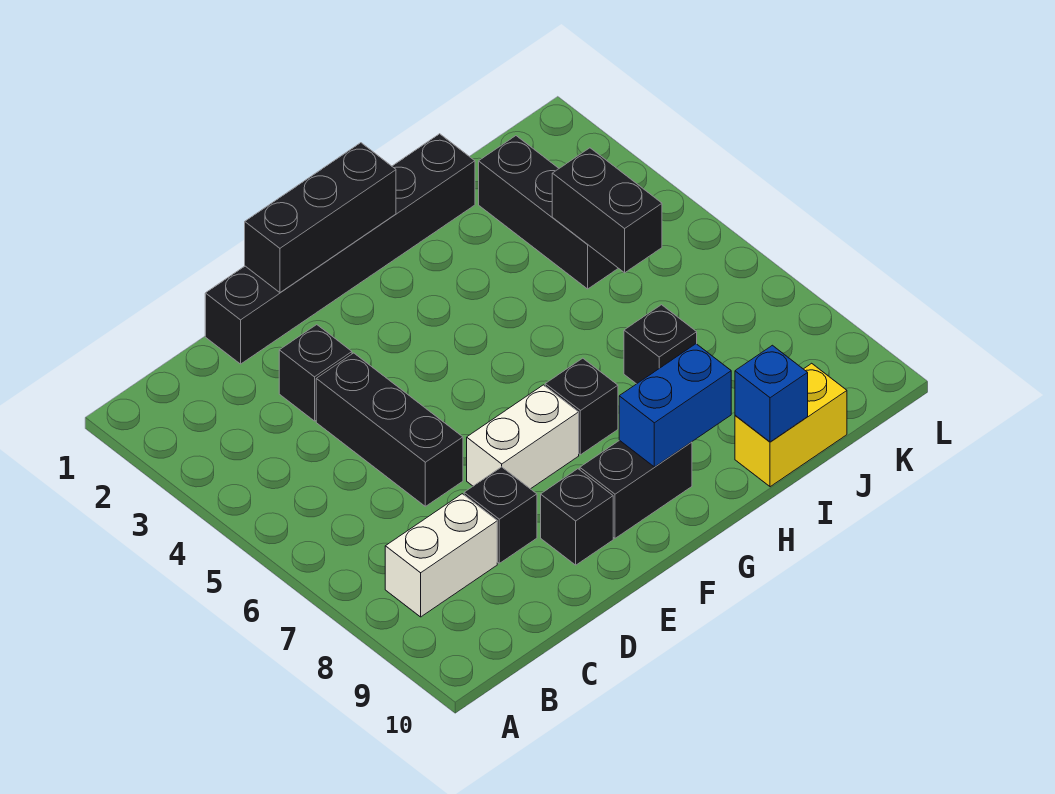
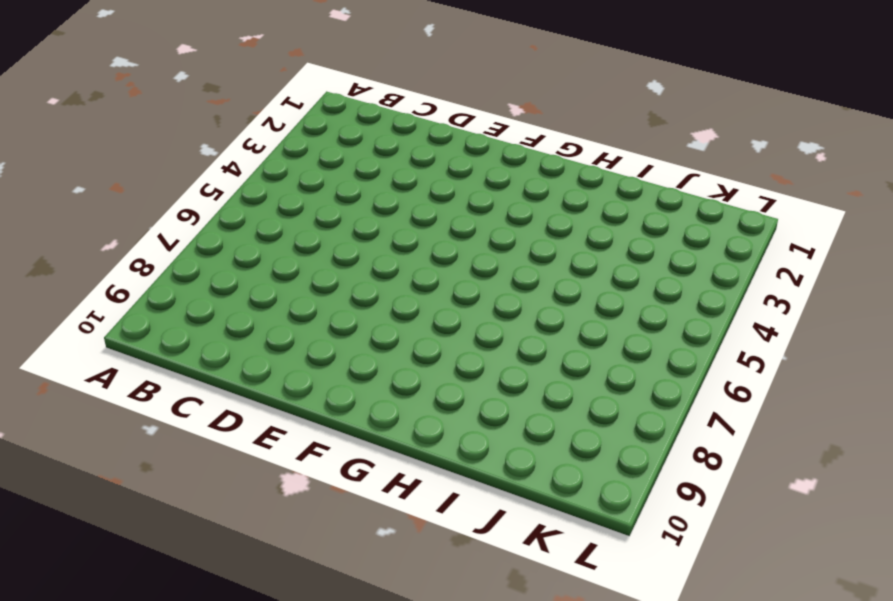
none -> white brick B8:C8 level 1
none -> black brick D1:I1 level 1
none -> black brick D3 level 1

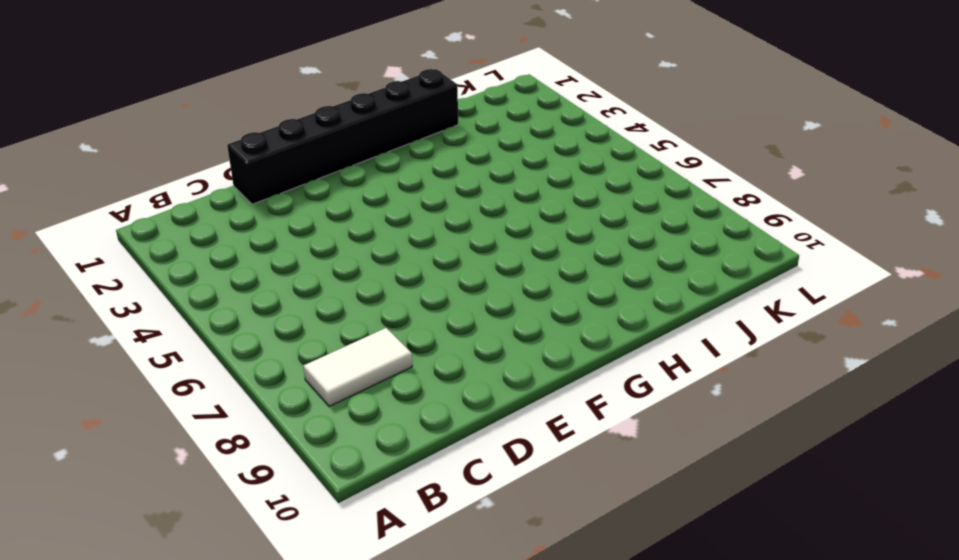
white tile B8:C8 level 1 -> white brick B8:C8 level 1
none -> black brick D3 level 1
none -> black brick D4:D6 level 1
none -> black brick D8 level 1

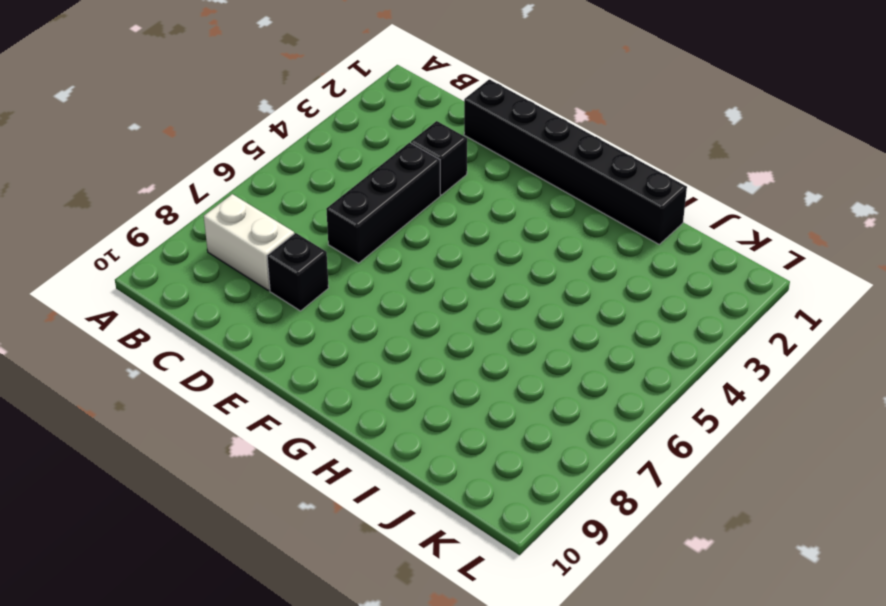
none -> white brick E7:F7 level 1
none -> black brick E9 level 1
none -> black brick F9:G9 level 1

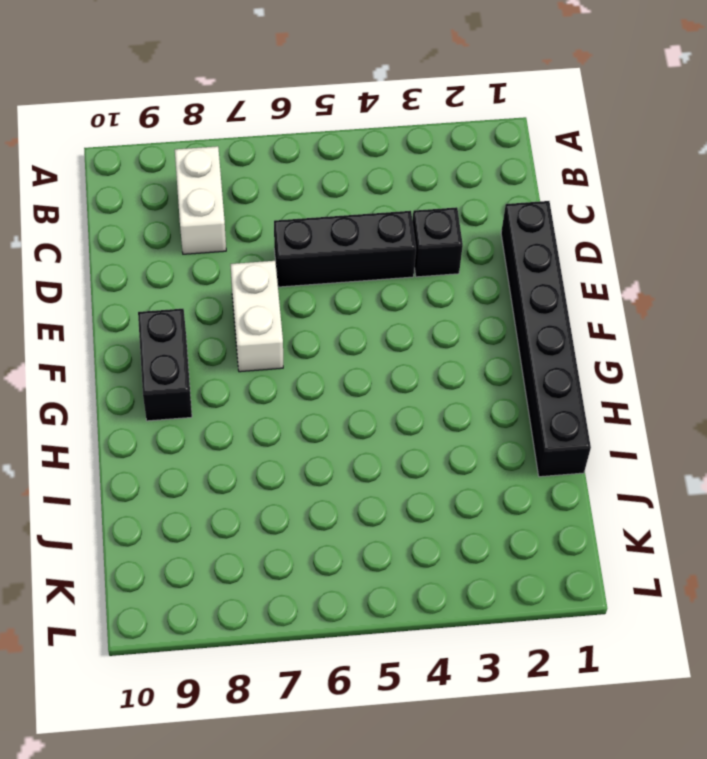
none -> black brick D8 level 1
none -> black brick E9 level 1
none -> black brick G7 level 1

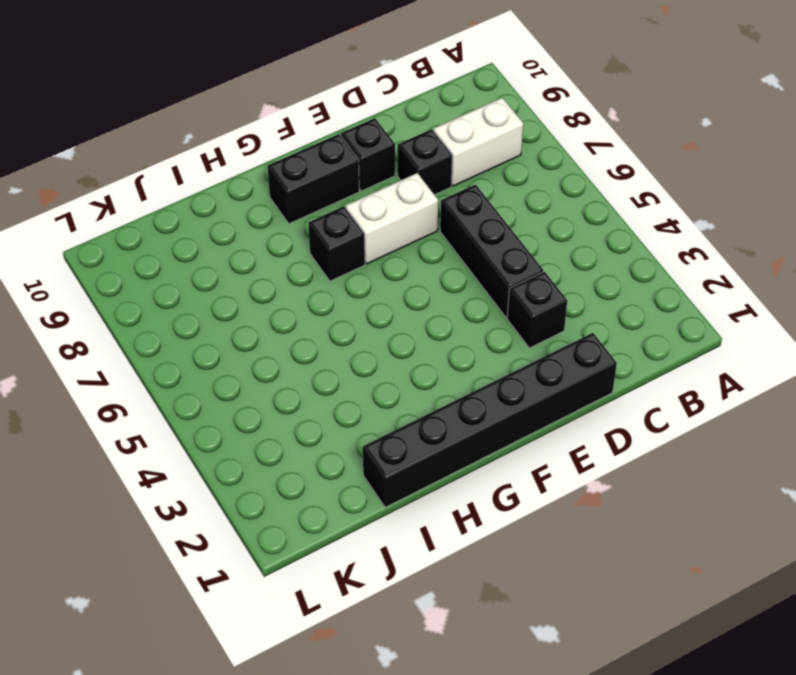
none -> black brick I7 level 1
none -> yellow brick I10:J10 level 1
none -> black brick J2:J4 level 1

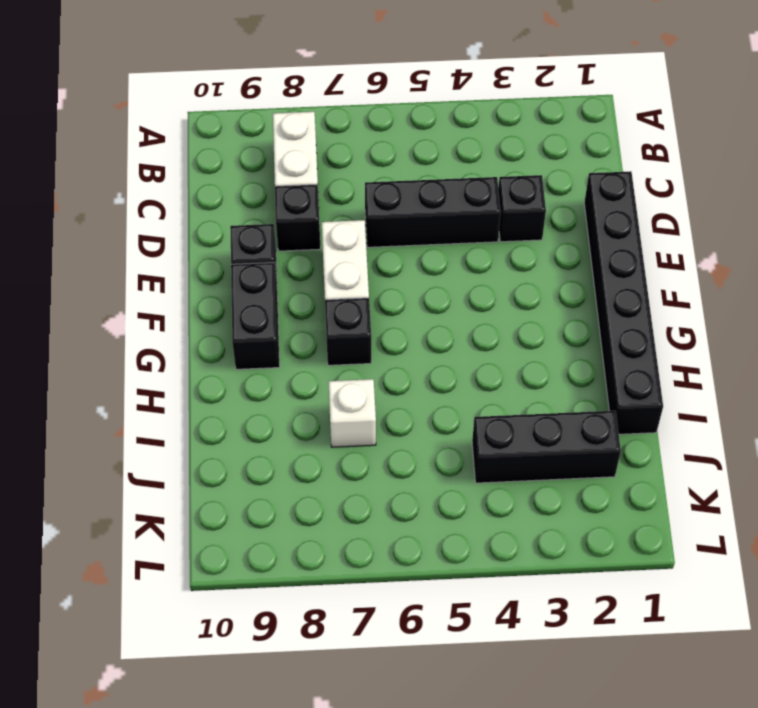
white brick I7 level 1 -> black brick I7 level 1
none -> yellow brick I10:J10 level 1
none -> black brick E1:G1 level 2
none -> blue brick G9:H9 level 2

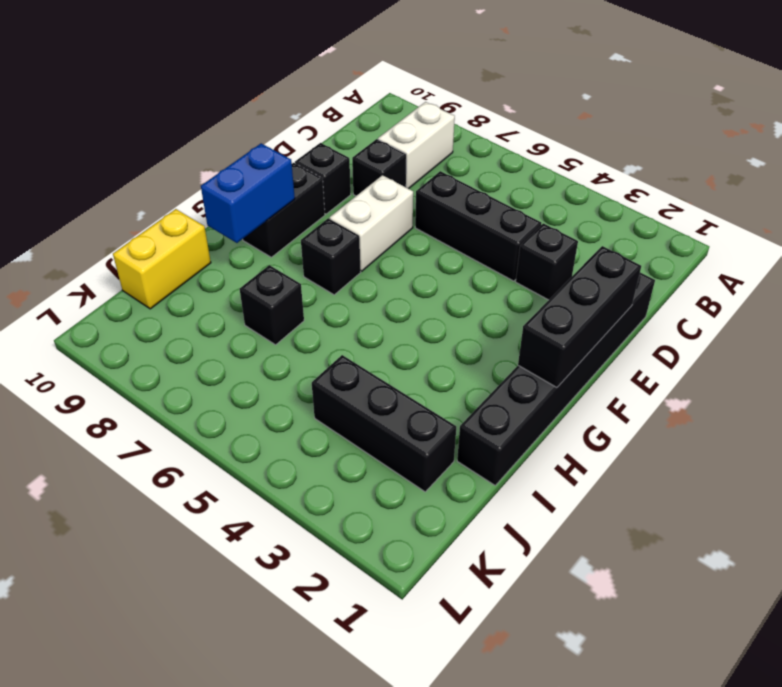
none -> blue brick I10 level 2
none -> black brick J4:J5 level 2

